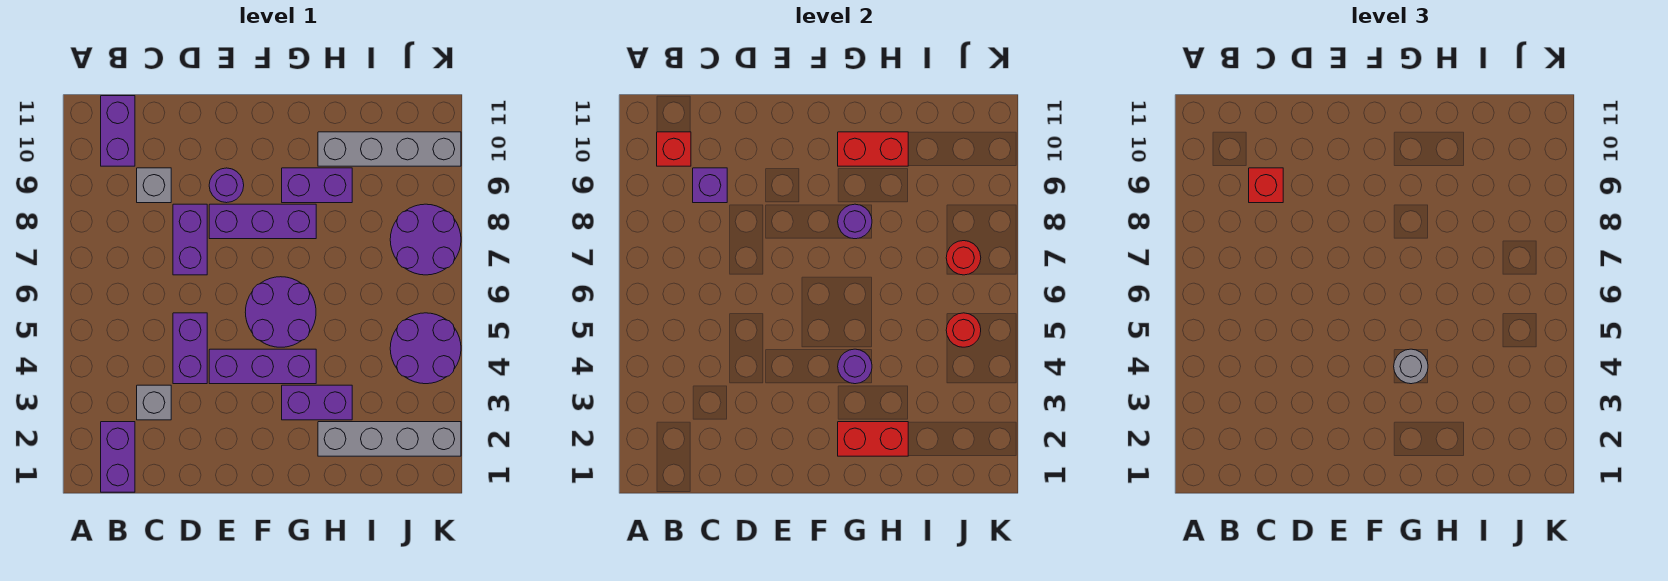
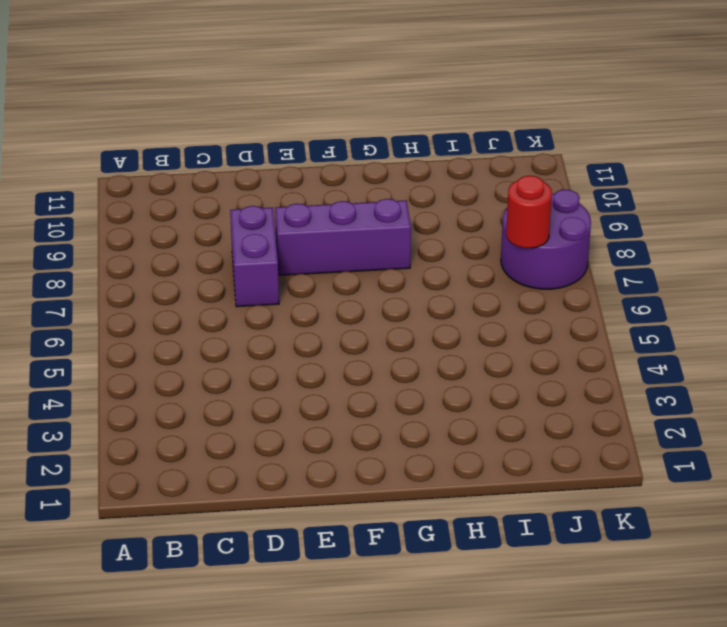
none -> purple brick B1:B2 level 1
none -> purple brick B10:B11 level 1
none -> grey brick C3 level 1

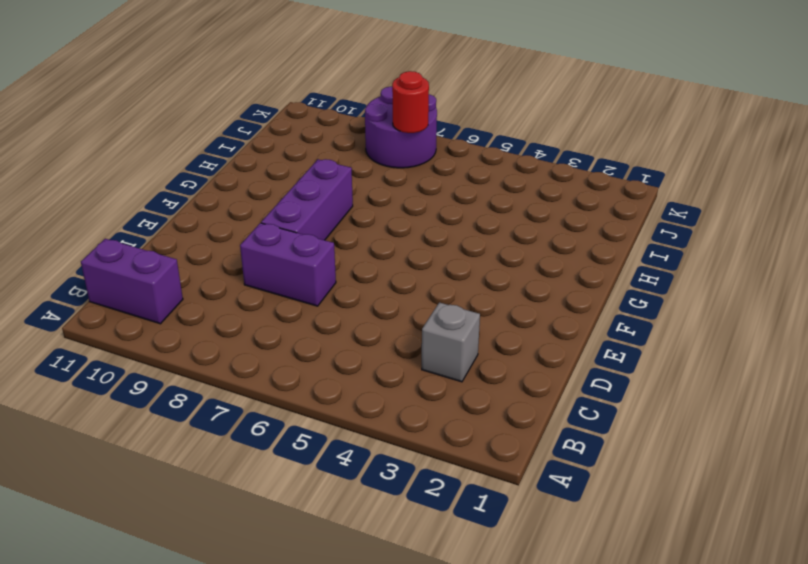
none -> purple brick B1:B2 level 1
none -> grey brick C9 level 1
none -> purple brick D4:D5 level 1

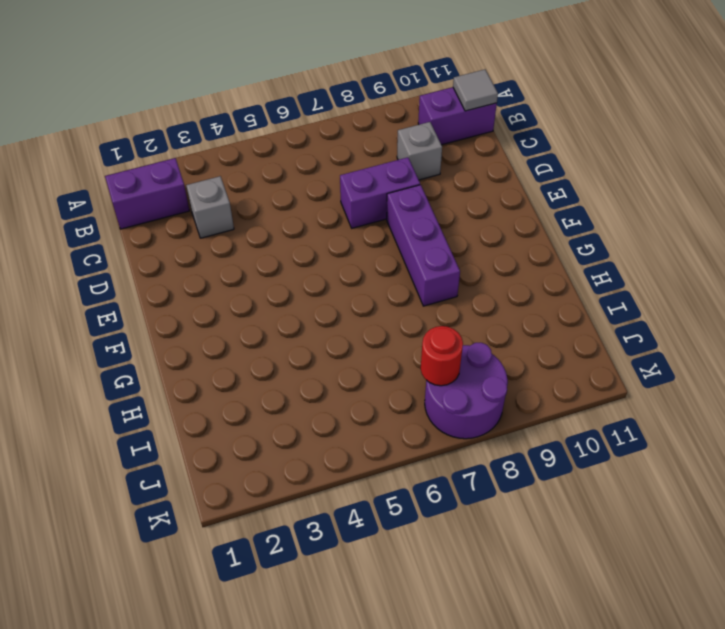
grey tile B11 level 2 -> none
none -> purple brick D4:D5 level 1
none -> purple brick E4:G4 level 1
none -> purple round brick E9 level 1

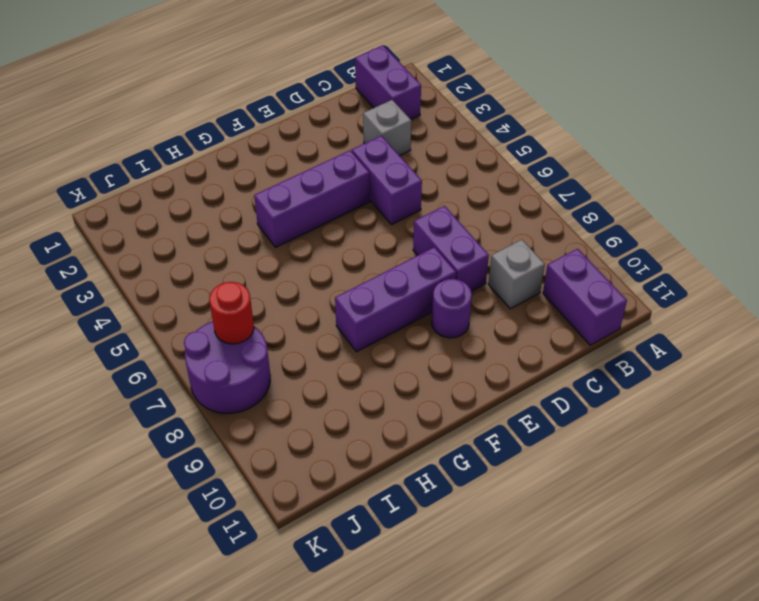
none -> purple round brick F5:G6 level 1
none -> purple brick G3:H3 level 1
none -> purple brick G9:H9 level 1

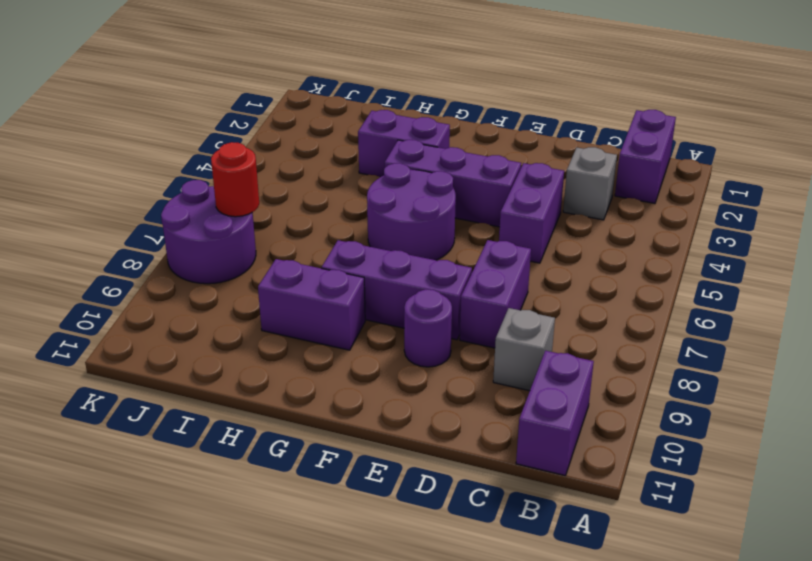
none -> grey brick H2:K2 level 1
none -> grey brick H10:K10 level 1
none -> purple round brick J4:K5 level 1

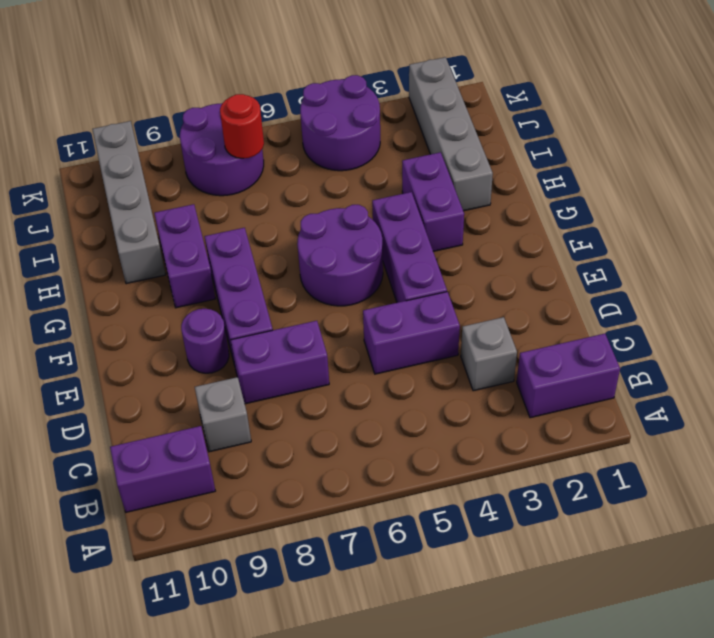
none -> red brick B10 level 2
none -> purple brick C9 level 2
none -> red brick G2:H2 level 2

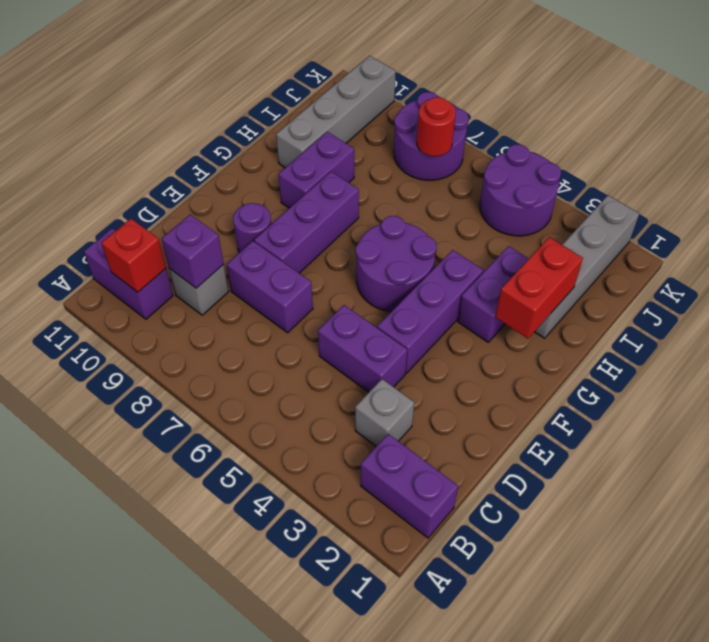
none -> purple round brick G4 level 2
none -> purple round brick G8 level 2
none -> red brick G10:H10 level 2

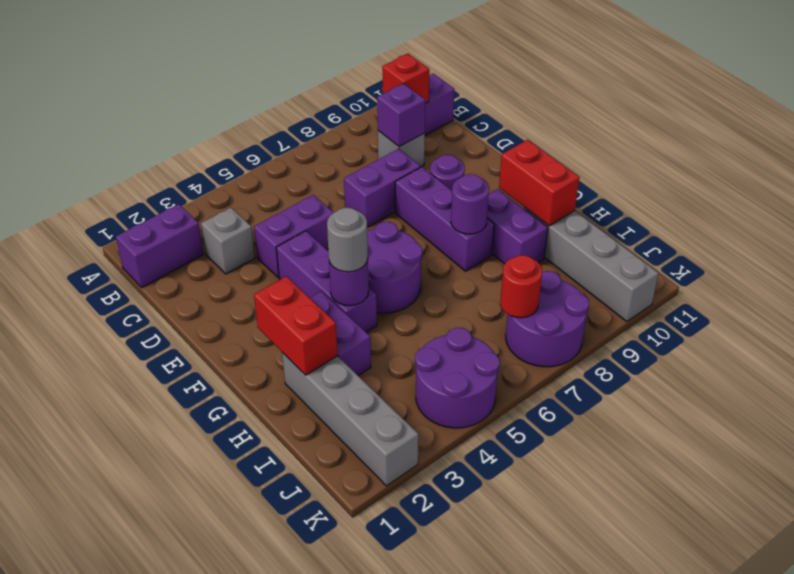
none -> red round brick J5 level 2
none -> red brick C9 level 3

